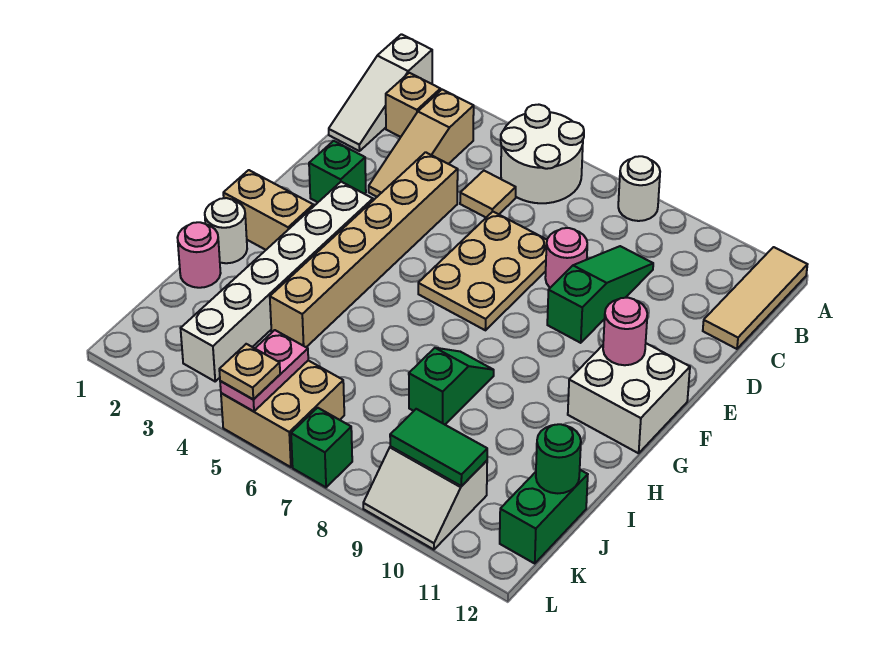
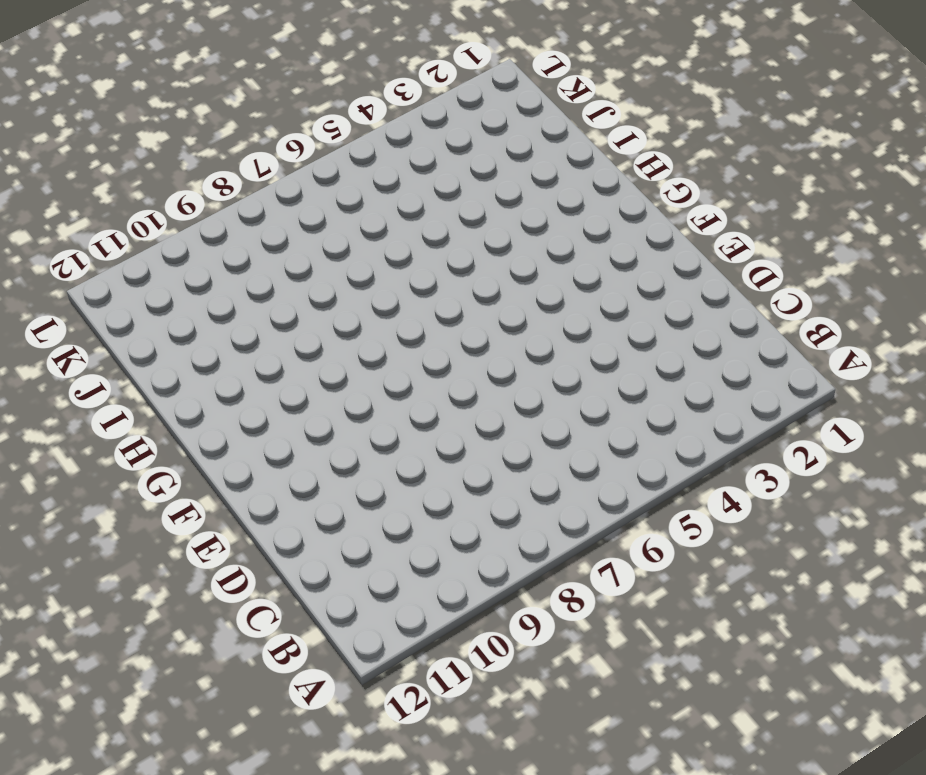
none -> white slope A1:C1 level 1 top A
none -> white round brick A5:B6 level 1
none -> white round brick A8 level 1

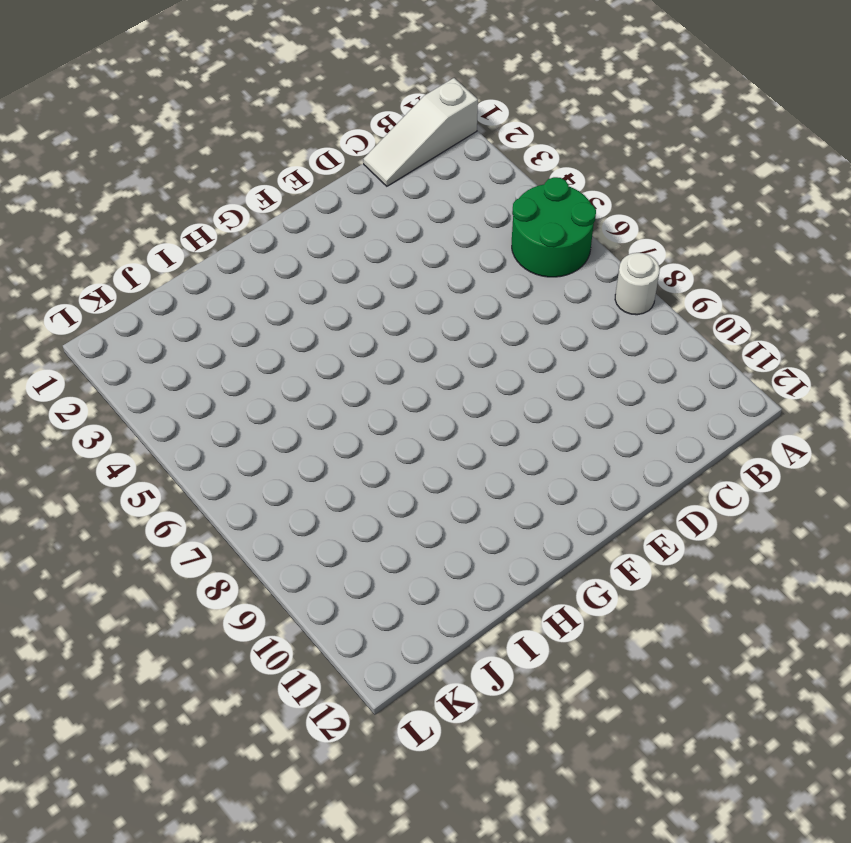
green round brick A5:B6 level 1 -> white round brick A5:B6 level 1
none -> tan tile A12:C12 level 1
none -> tan brick B2 level 1
none -> tan slope B3:D3 level 1 top B

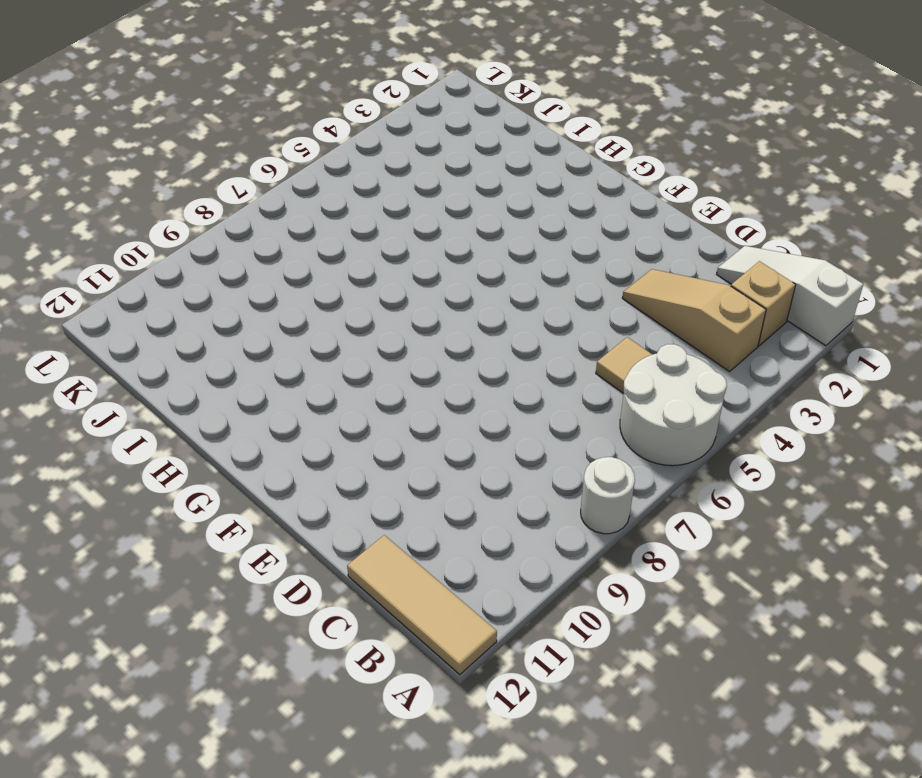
none -> green slope C9:E9 level 1 top E
none -> tan brick D4:I4 level 1
none -> tan plate D6:F7 level 1

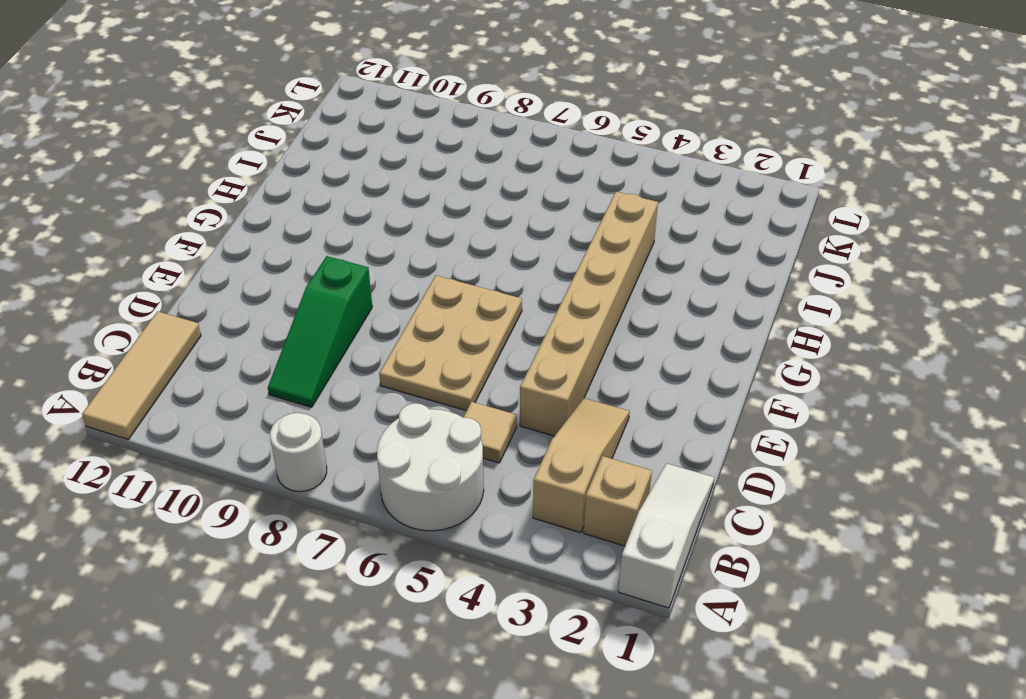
none -> pink round brick D8 level 1
none -> green brick E2 level 1
none -> white brick F3:K3 level 1

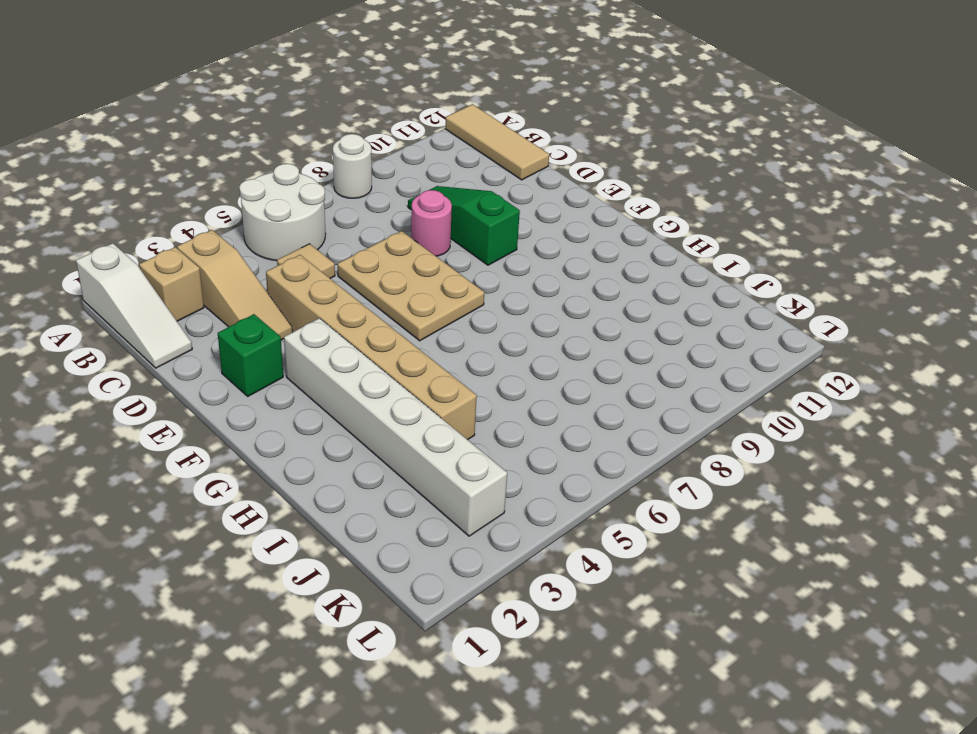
none -> white brick F11:G12 level 1
none -> tan brick G1:G2 level 1
none -> white round brick H1 level 1

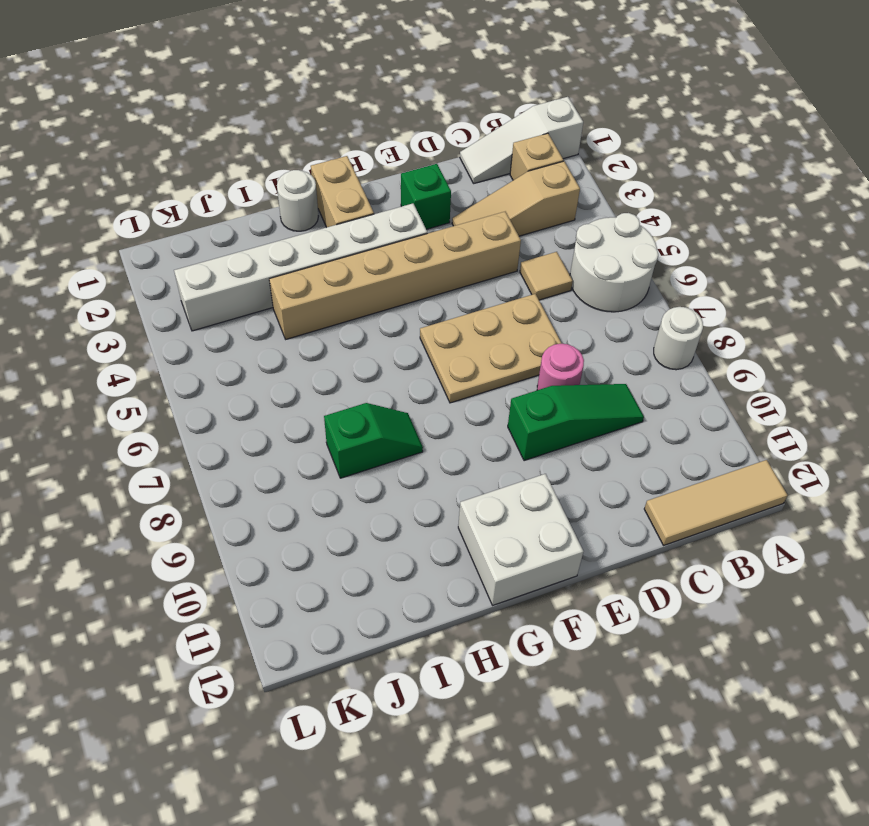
none -> pink round brick I1 level 1
none -> green brick J12:K12 level 1
none -> tan brick K5:L6 level 1

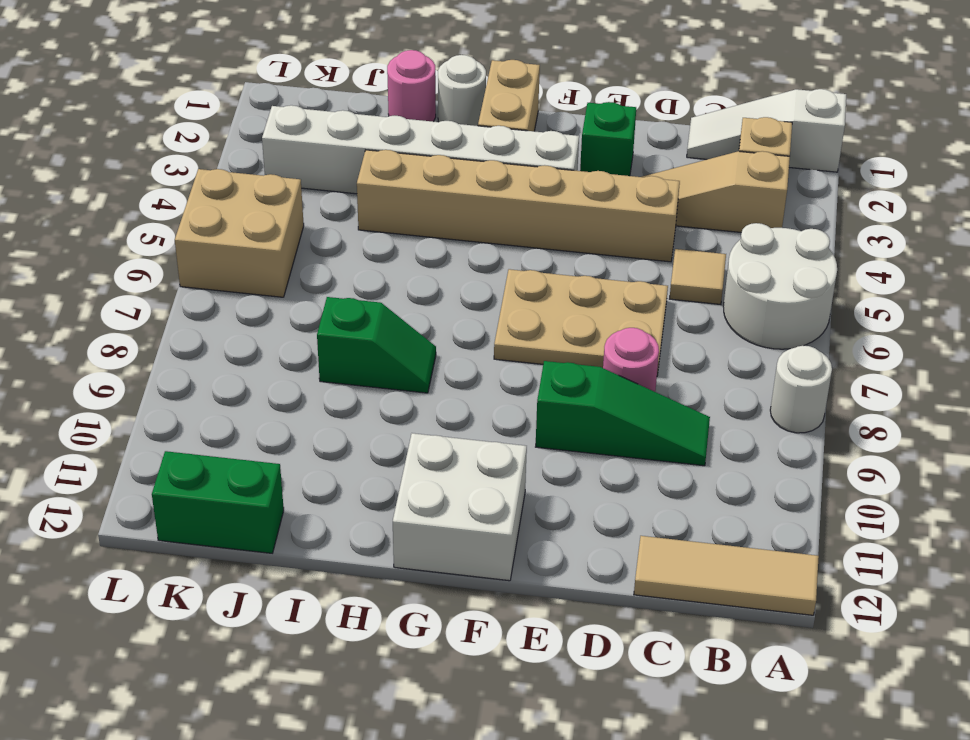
none -> white slope K9:L10 level 1 top K
none -> green brick L7 level 1
none -> pink round brick F11 level 2

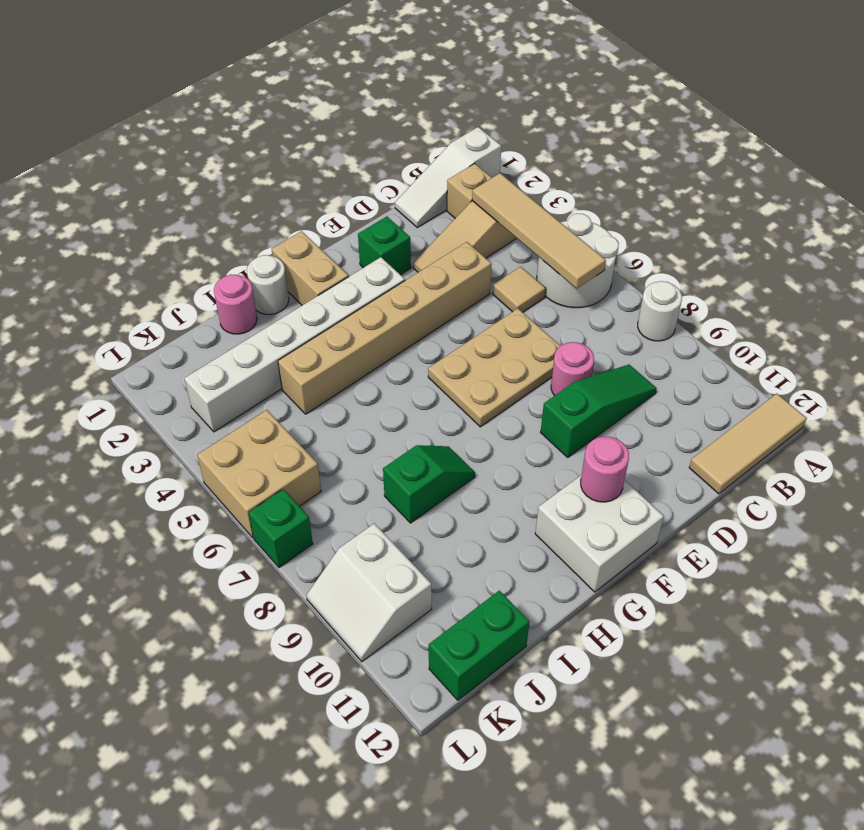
tan tile B3:B6 level 2 -> none
none -> green round brick J12 level 2
none -> pink plate K5:L5 level 2
none -> green tile K9:K10 level 2

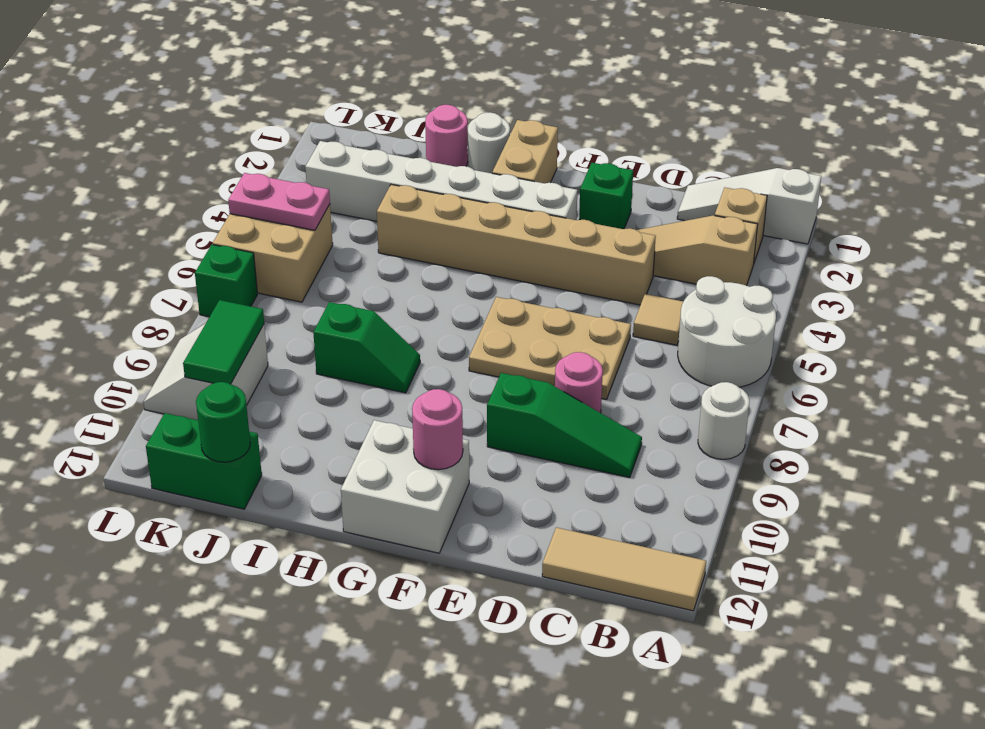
none -> tan plate L5 level 3

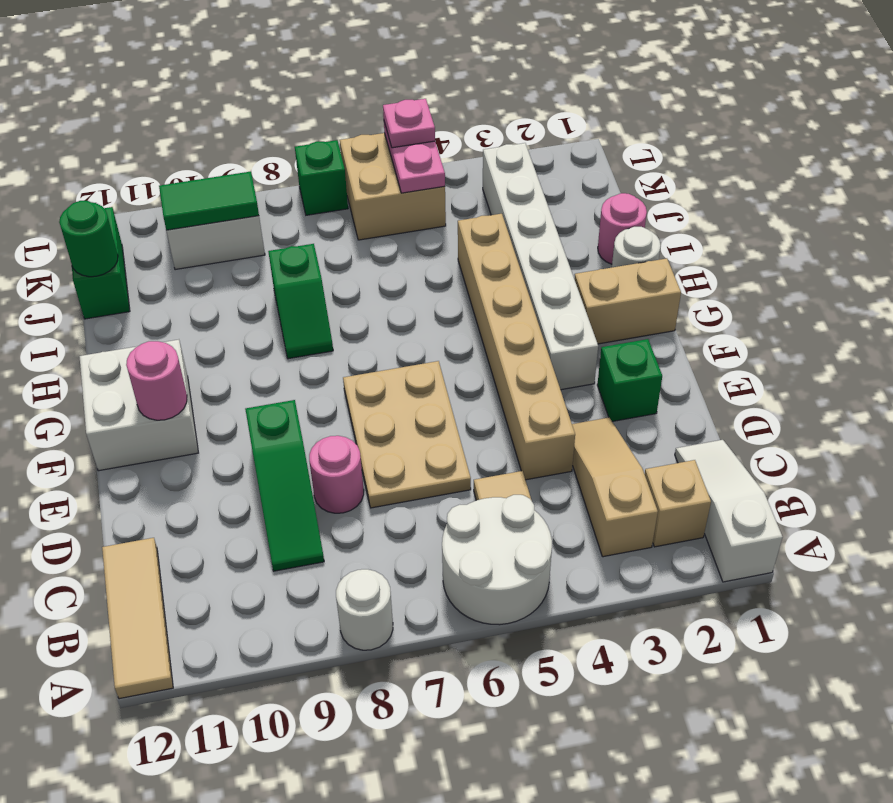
pink plate L5 level 3 -> tan plate L5 level 3

